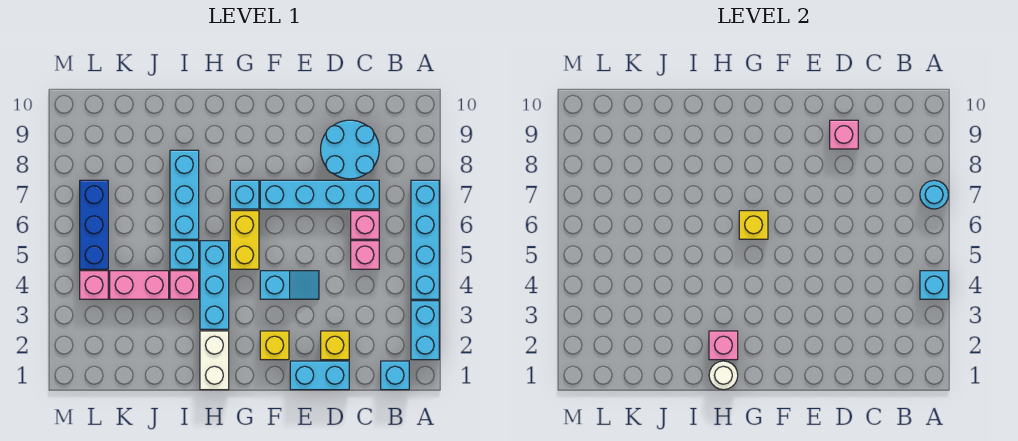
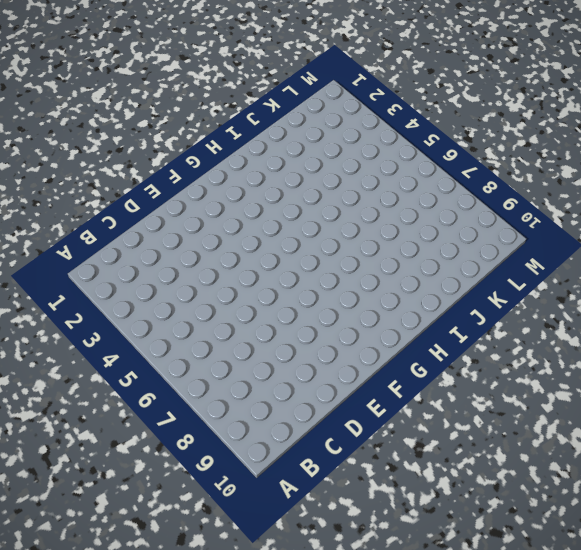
none -> cyan brick A2:A3 level 1
none -> cyan brick A4:A7 level 1
none -> cyan brick B1 level 1

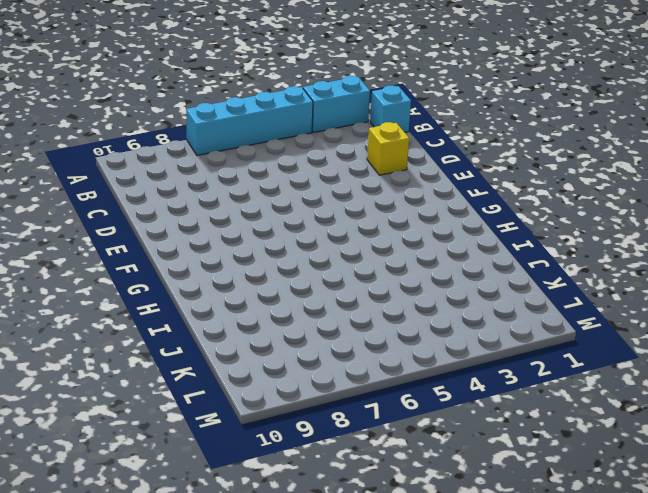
none -> pink brick C5 level 1
none -> pink brick C6 level 1
none -> cyan brick C7:F7 level 1

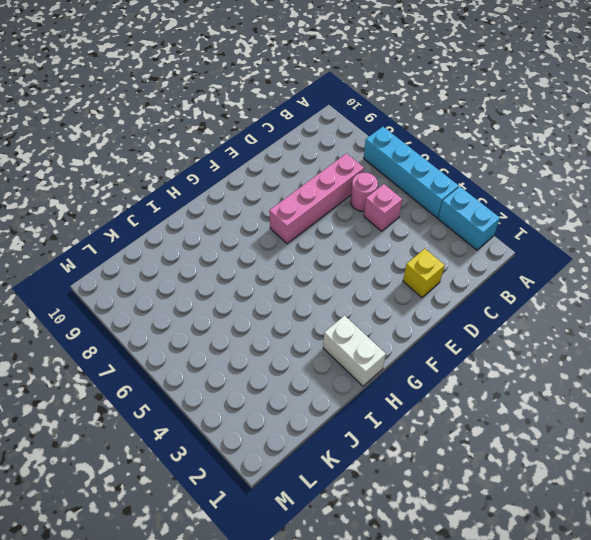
pink round brick C6 level 1 -> pink brick C6 level 1
pink brick C7:F7 level 1 -> cyan brick C7:F7 level 1
none -> cyan brick B1 level 1
none -> cyan round brick C8:D9 level 1
none -> cyan brick D1:E1 level 1

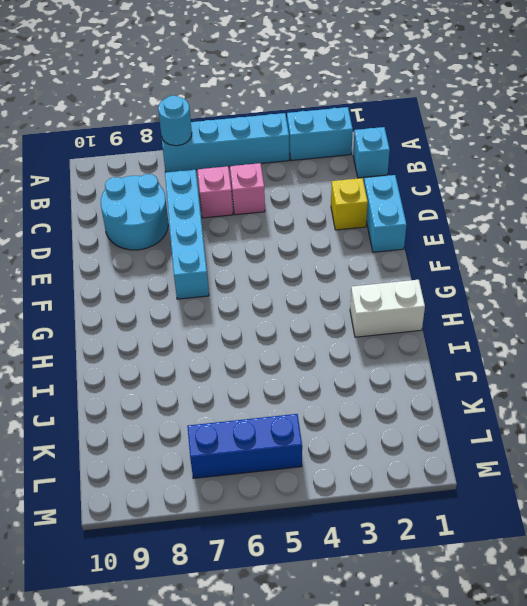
none -> cyan slope E4:F4 level 1 top F
none -> yellow brick F2 level 1
none -> yellow brick G5:G6 level 1

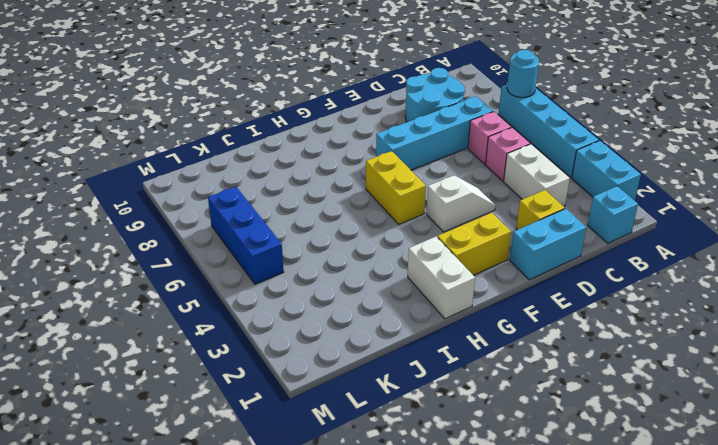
white brick C3:C4 level 1 -> none
white slope E4:F4 level 1 top F -> cyan slope E4:F4 level 1 top F
yellow brick F2:G2 level 1 -> yellow brick F2 level 1
none -> cyan brick G7 level 1
none -> cyan brick H3:H5 level 1
none -> pink brick I4 level 1

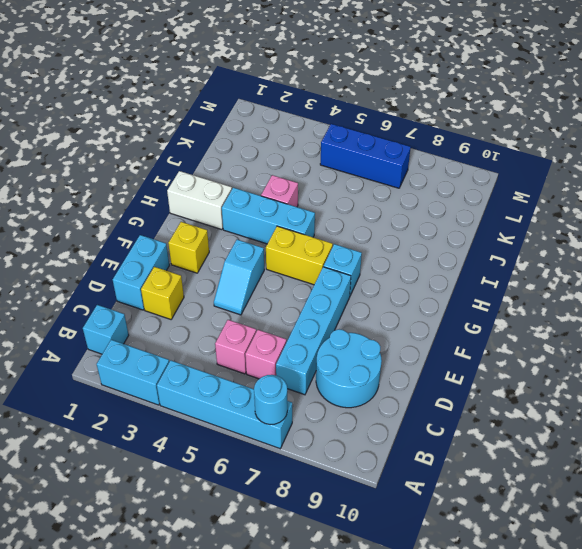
none -> cyan brick I5 level 1
none -> cyan brick I6:I8 level 1
none -> pink brick J4:K4 level 1

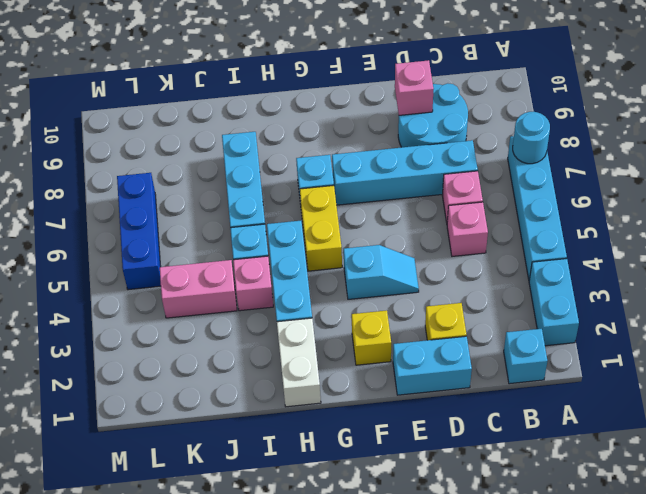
none -> pink brick L4 level 1
none -> cyan brick A4 level 2
none -> yellow brick G6 level 2

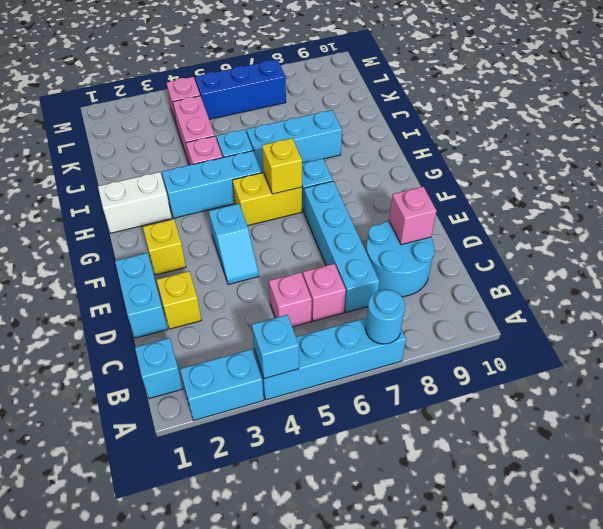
none -> white round brick H1 level 2
none -> pink brick H2 level 2

